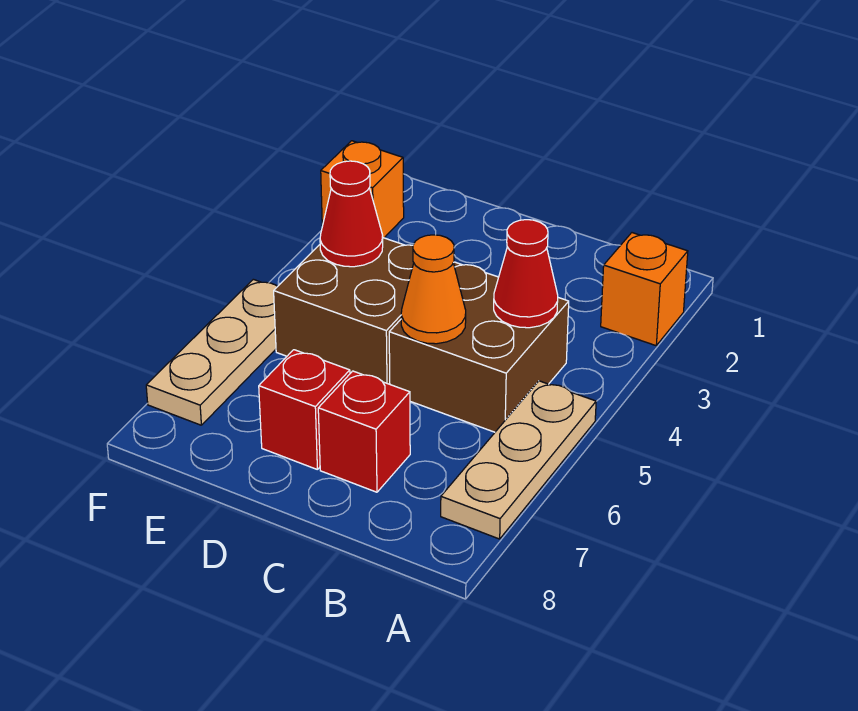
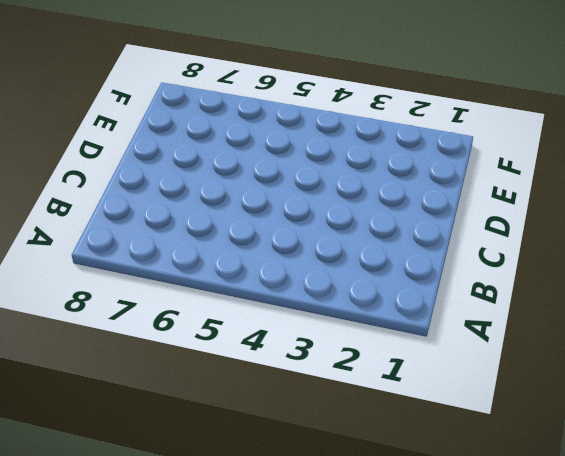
none -> orange brick A2 level 1
none -> tan plate A5:A7 level 1

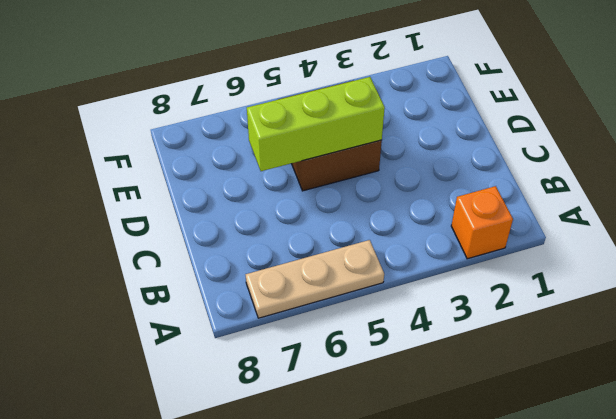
lime brick D4:D6 level 2 -> none
none -> brown brick B4:C5 level 1
none -> red brick C7 level 1

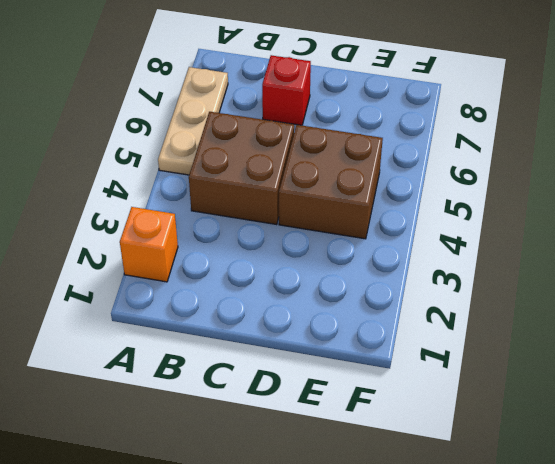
none -> red brick D7 level 1
none -> orange brick F2 level 1

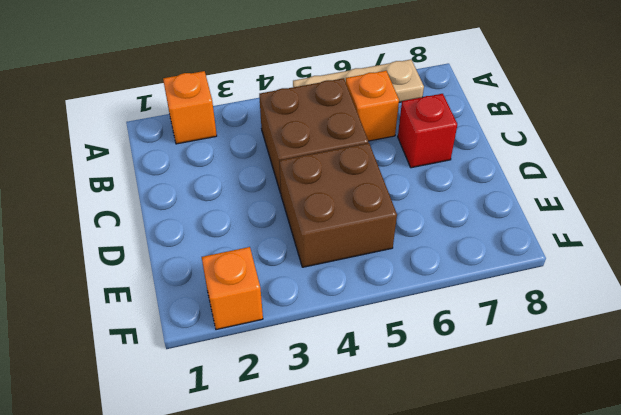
orange brick B6 level 1 -> none
none -> red brick D7 level 1
none -> tan plate F5:F7 level 1

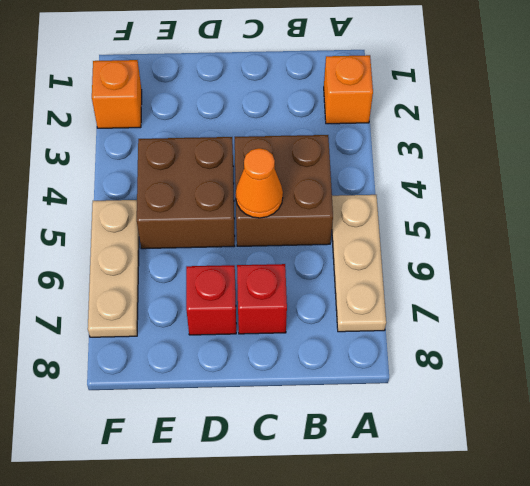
none -> red cone B4 level 2
none -> red cone E4 level 2

